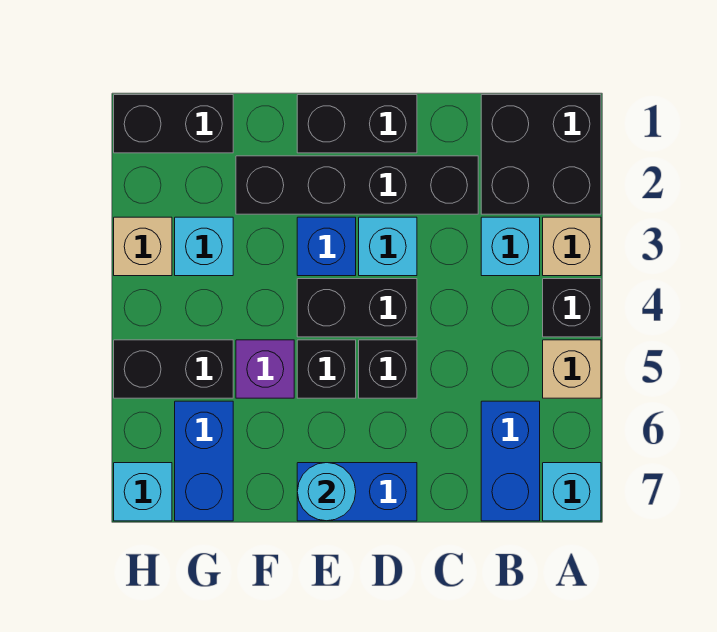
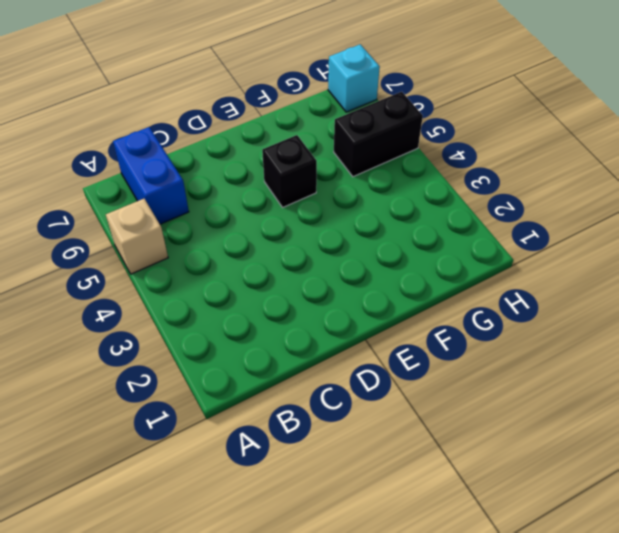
none -> black brick A1:B2 level 1
none -> tan brick A3 level 1
none -> black brick A4 level 1

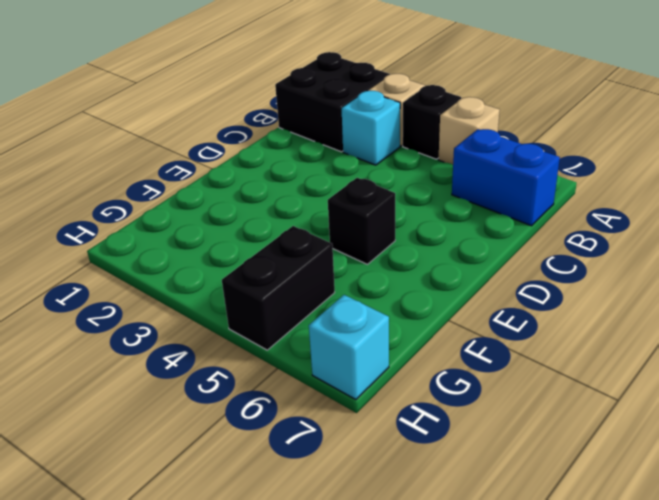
none -> cyan brick A7 level 1
none -> black brick C2:F2 level 1
none -> black brick D1:E1 level 1

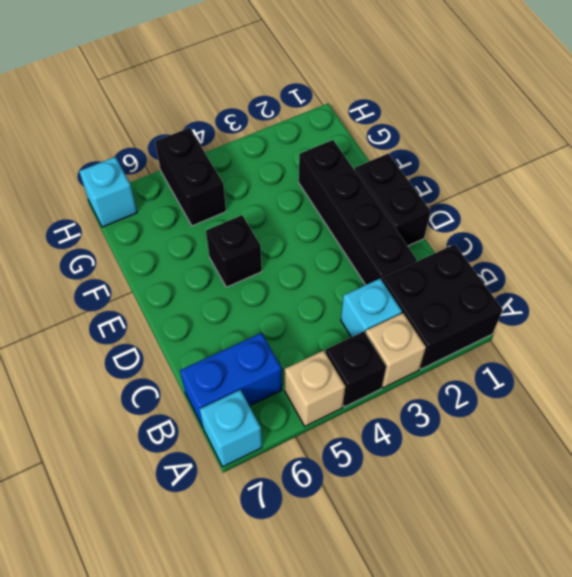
none -> cyan brick D3 level 1
none -> black brick D4:E4 level 1
none -> black brick D5 level 1

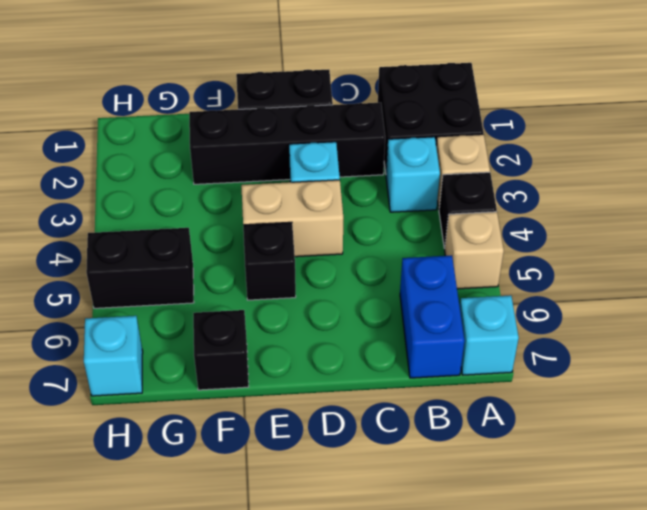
tan brick D4:E4 level 1 -> black brick D4:E4 level 1
black brick F7 level 1 -> black brick D5 level 1
none -> blue brick D7:E7 level 1
none -> blue brick E3 level 1
none -> purple brick F5 level 1

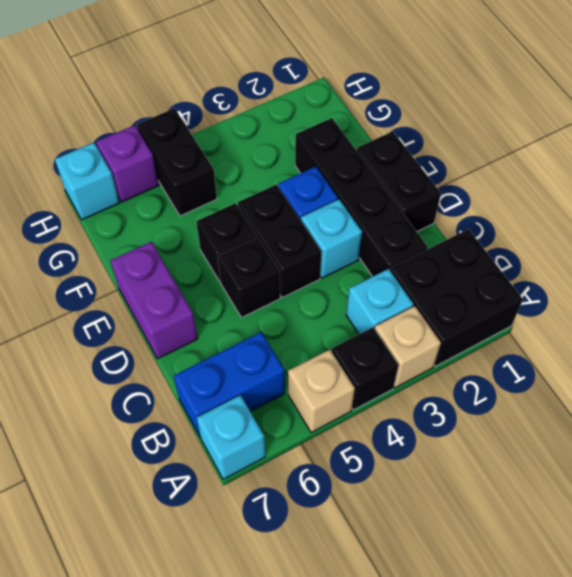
purple brick D7:E7 level 1 -> blue brick D7:E7 level 1
purple brick H6 level 1 -> purple brick F5 level 1
none -> black brick G1:H1 level 1
none -> cyan brick G3 level 1
none -> blue brick G6:G7 level 1

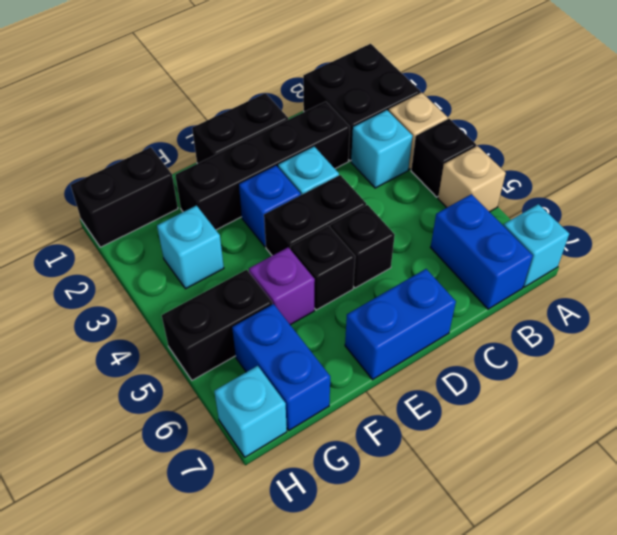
none -> tan brick H3 level 1
none -> cyan round brick E7 level 2

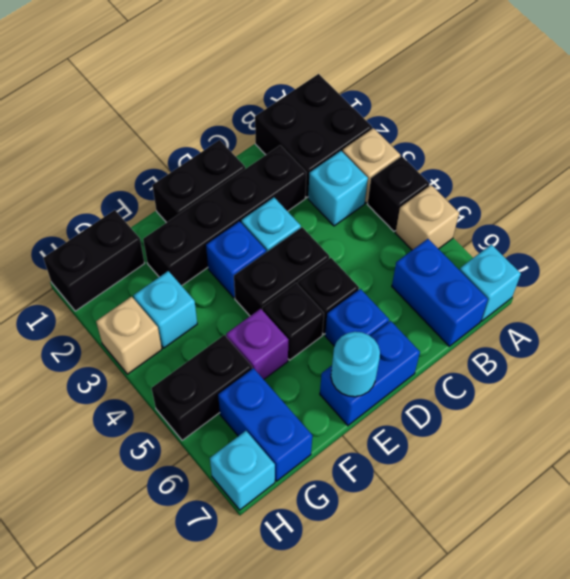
blue brick D6 level 1 -> none

